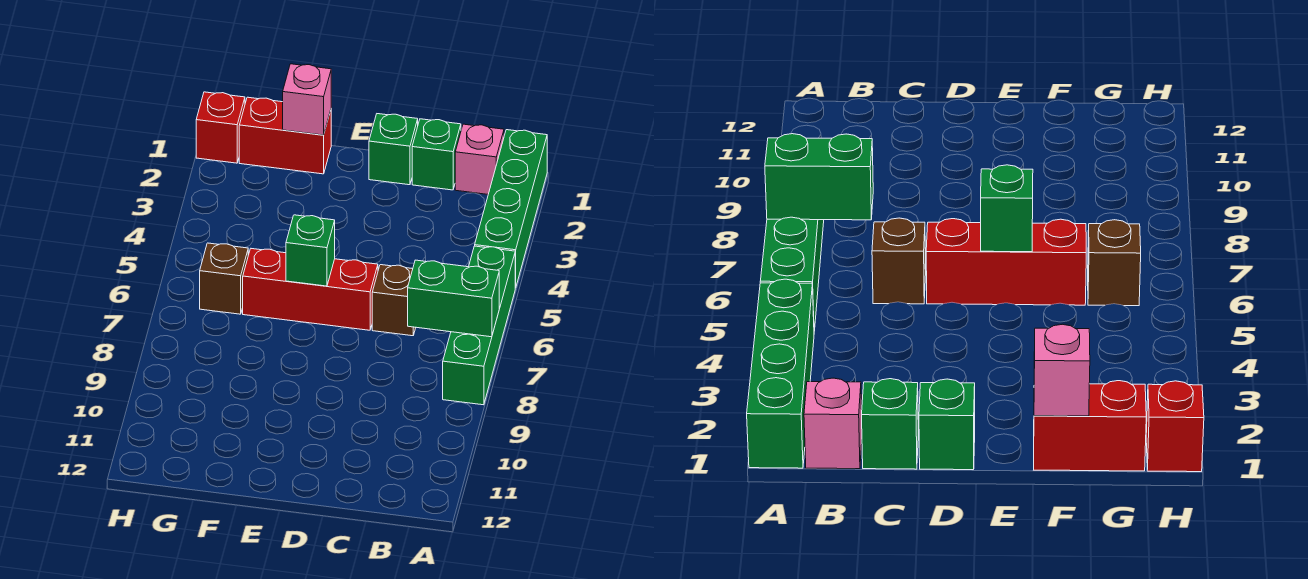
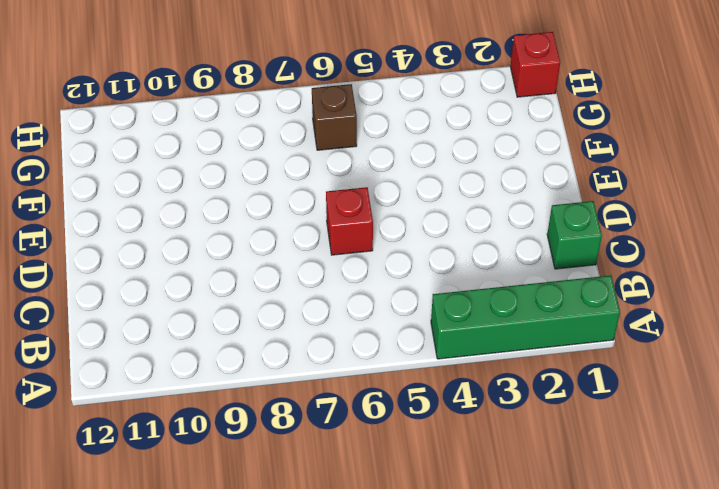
red brick D6 level 1 -> red brick D6:F6 level 1
none -> green brick A5:A8 level 1
none -> pink brick B1 level 1
none -> brown brick C6 level 1

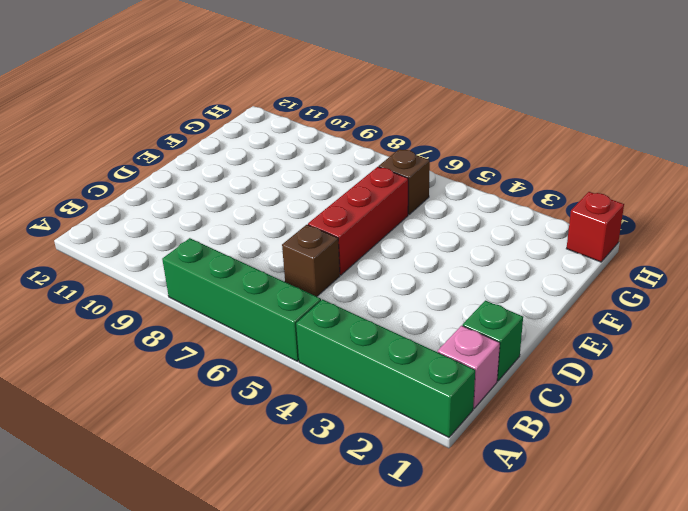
none -> green brick D1 level 1
none -> red brick F1:G1 level 1
none -> green brick A7:B7 level 2

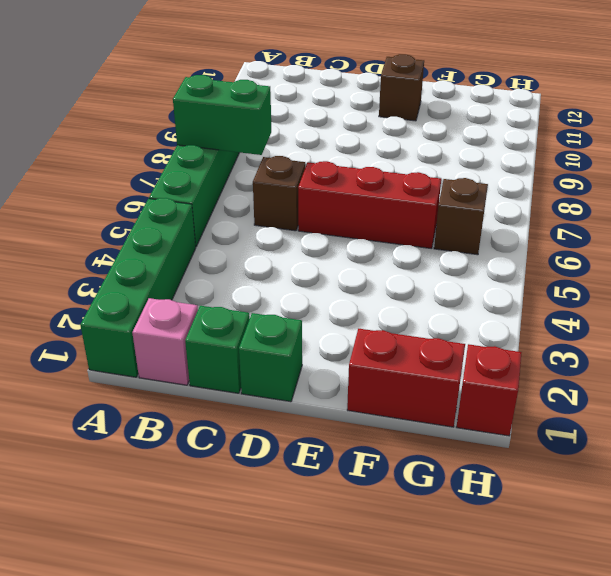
brown brick E11 level 1 -> none
none -> green brick E6 level 2
none -> pink brick F1 level 2

